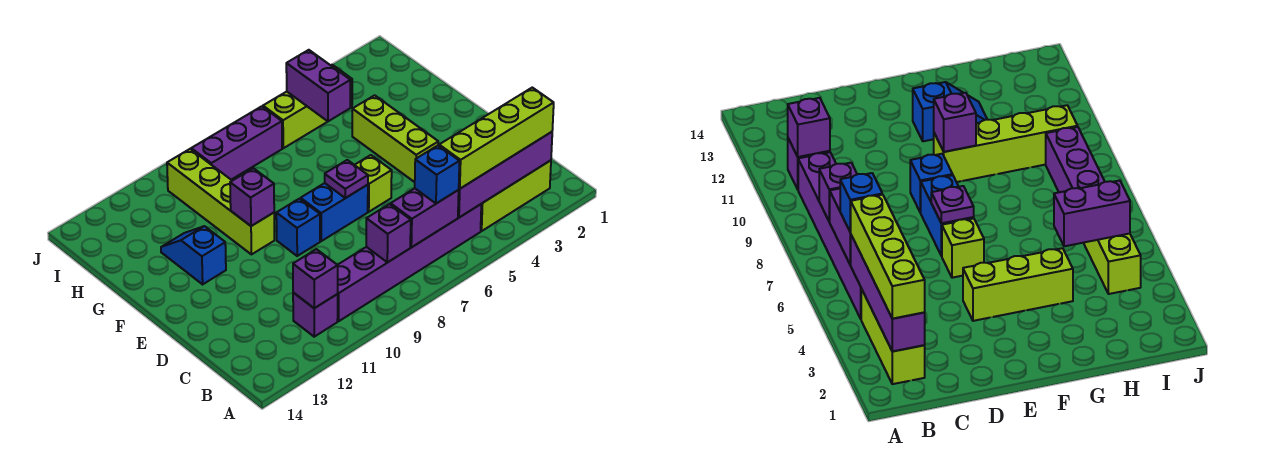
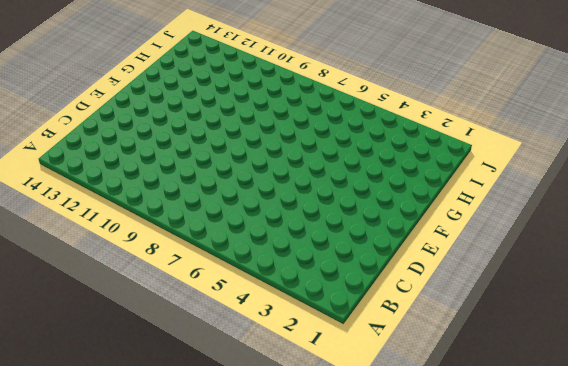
none -> lime brick B2:B4 level 1
none -> purple brick B5:B10 level 1
none -> purple brick B11 level 1

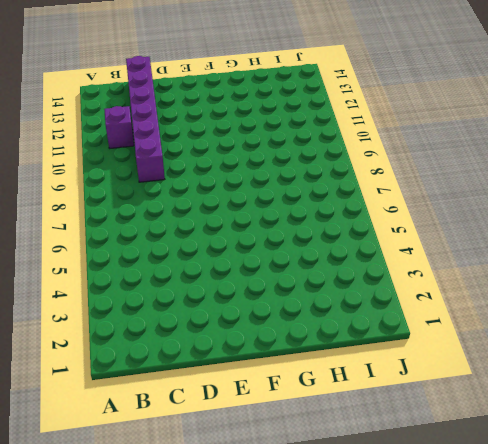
purple brick C9:C14 level 1 -> purple brick B5:B10 level 1
none -> lime brick B2:B4 level 1
none -> lime brick E4:G4 level 1
none -> lime brick E6 level 1

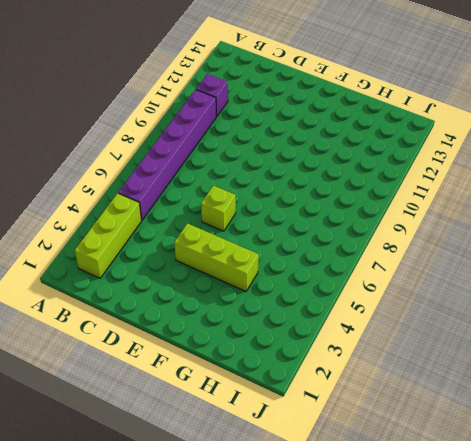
none -> blue brick E7:E8 level 1
none -> blue brick E9 level 1
none -> lime brick F10:I10 level 1

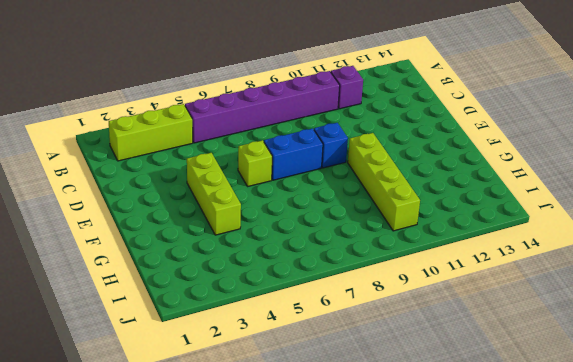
none -> blue slope F12:G12 level 1 top F
none -> lime brick I4:I6 level 1
none -> purple brick I7:I9 level 1

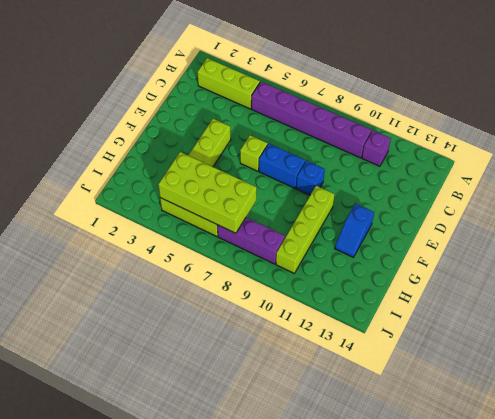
lime brick H4:I7 level 2 -> purple brick H5:I5 level 2
none -> purple brick B2:B5 level 2
none -> purple brick B6:B7 level 2
none -> purple brick B8 level 2

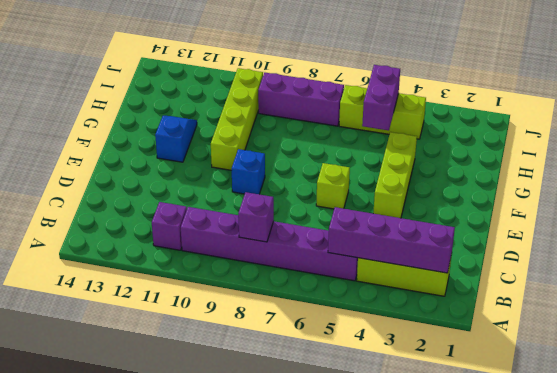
none -> blue brick E7:E8 level 1
none -> purple brick B6:B7 level 2
none -> purple brick B11 level 2

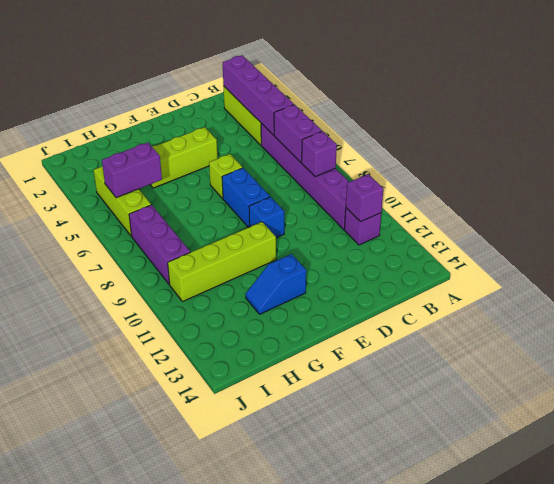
none -> purple plate E7 level 2
none -> purple brick F10 level 2
none -> lime brick B2:B5 level 3

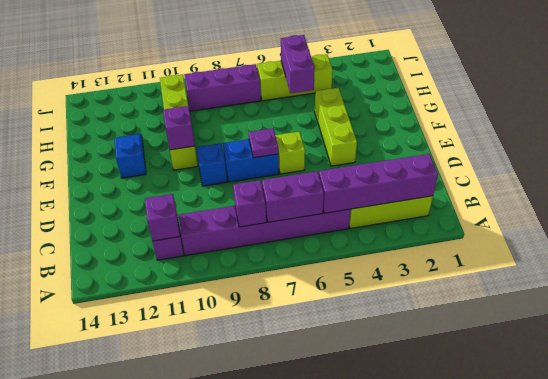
none -> lime brick B2:B5 level 3
none -> blue brick B6 level 3

